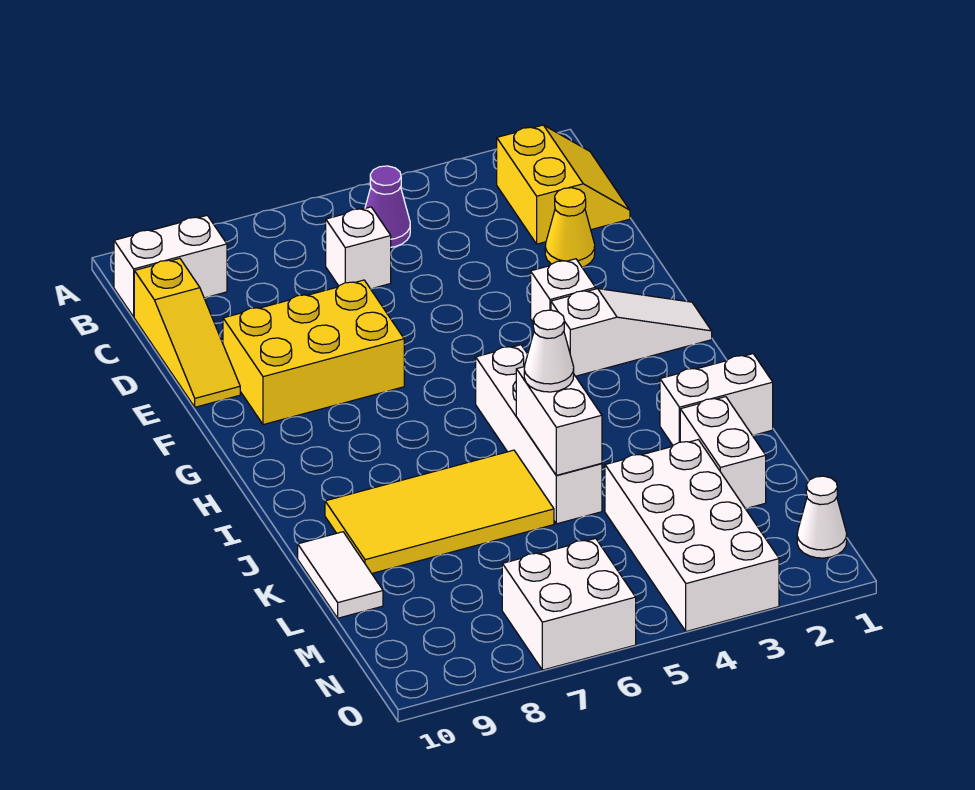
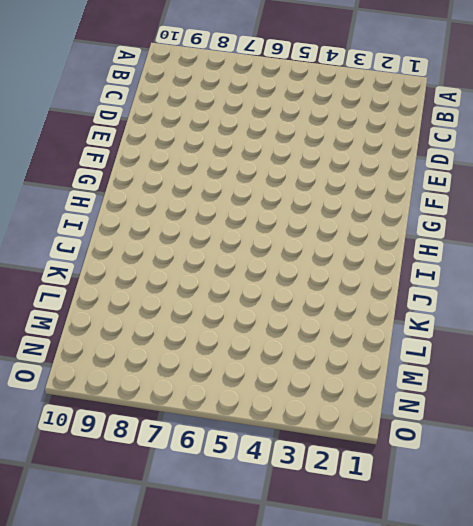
none -> yellow slope B1:C2 level 1 top 2
none -> purple cone B5 level 1
none -> white brick B9:B10 level 1

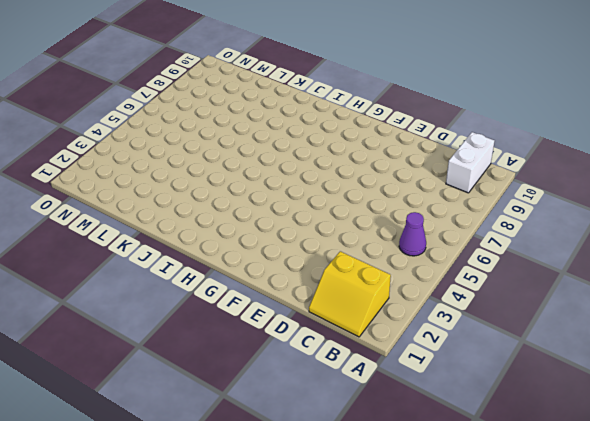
none -> white brick C6 level 1
none -> yellow slope C10:E10 level 1 top C
none -> yellow cone D2 level 1

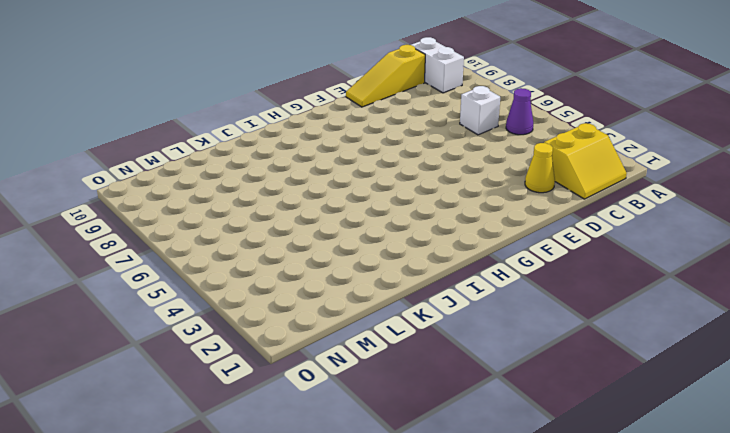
none -> yellow brick E7:F9 level 1
none -> white brick F3 level 1
none -> white slope G1:G3 level 1 top 3

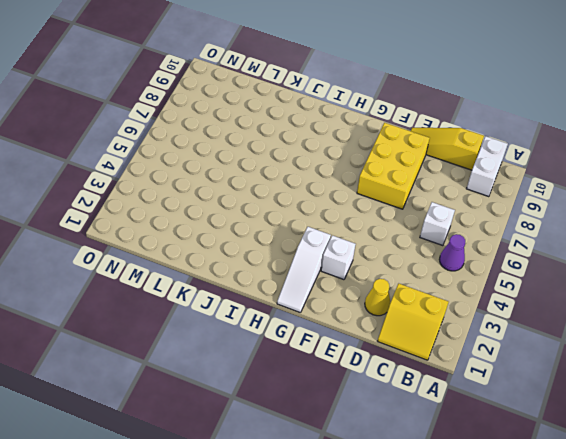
none -> white brick H5:K5 level 1
none -> white brick J1:J2 level 1
none -> yellow tile J6:K9 level 1

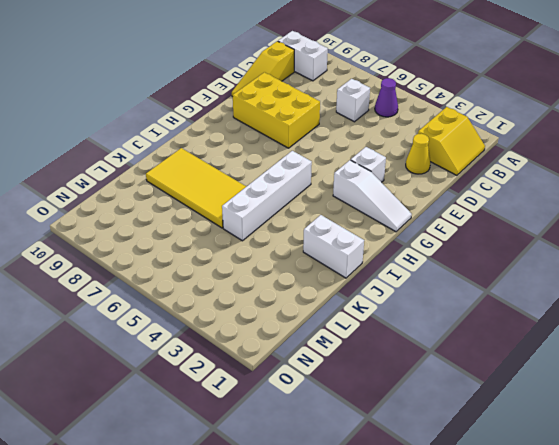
none -> white brick K2:L2 level 1
none -> white tile K10:L10 level 1
none -> white brick L3:O4 level 1

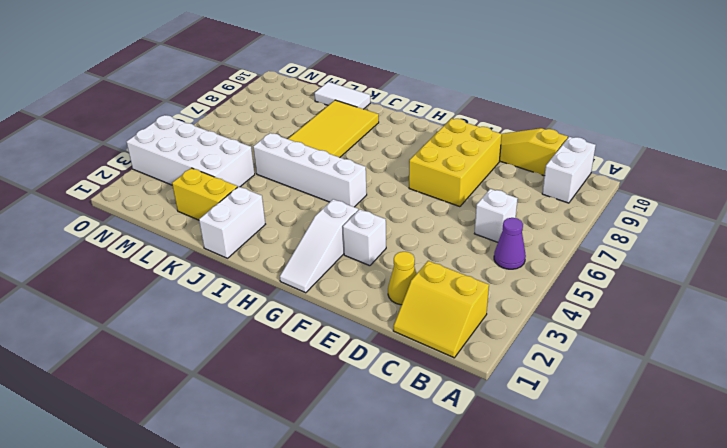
yellow brick K2:L2 level 1 -> white brick K2:L2 level 1
none -> white cone N1 level 1
none -> white brick N6:O7 level 1
none -> white brick J5:K5 level 2

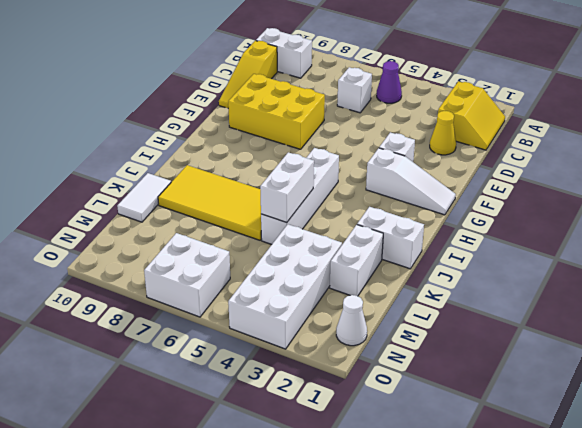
none -> white cone J5 level 3

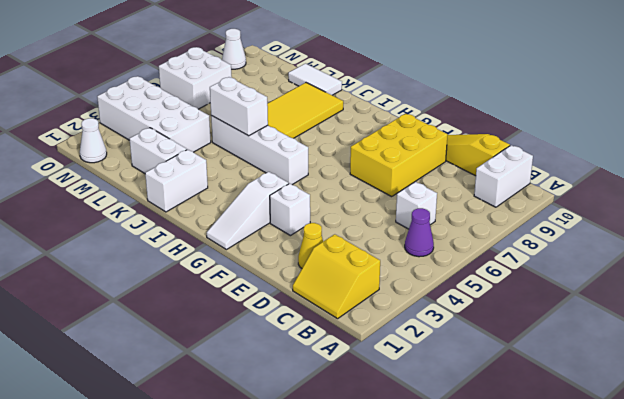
white cone O9 level 1 -> white cone J5 level 3

